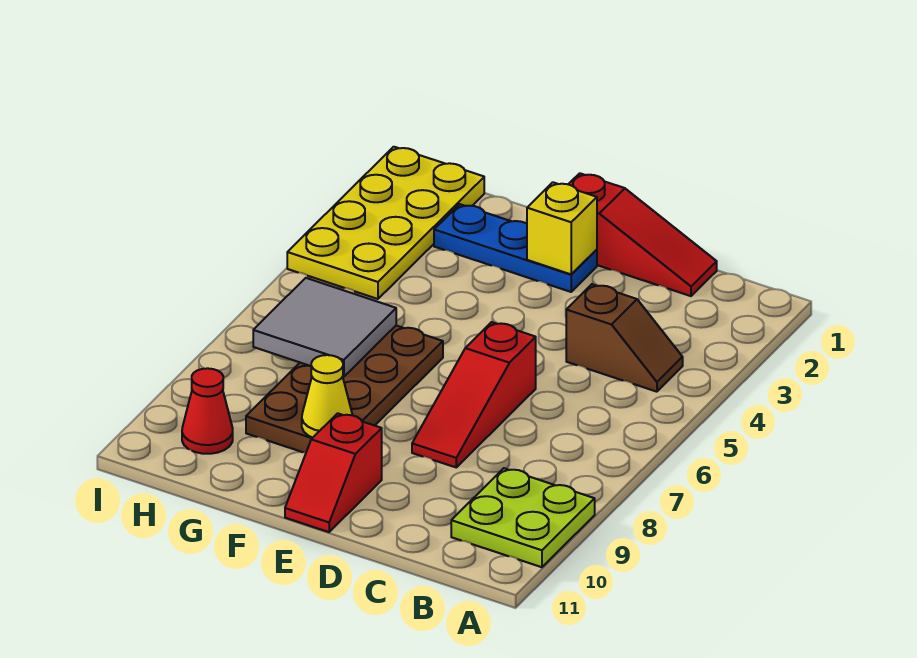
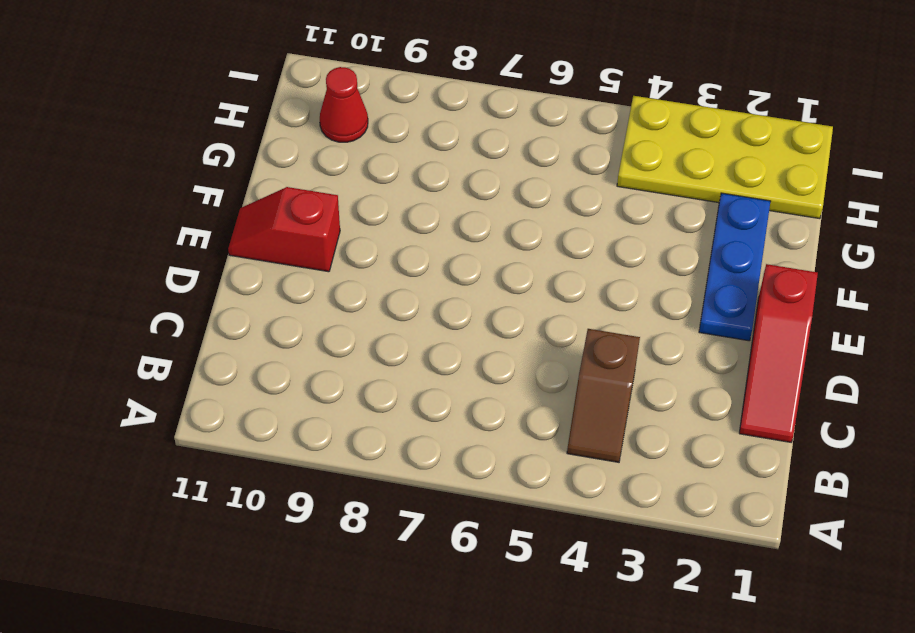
none -> lime plate A9:B10 level 1
none -> red slope D6:D8 level 1 top 6
none -> brown plate F6:G9 level 1

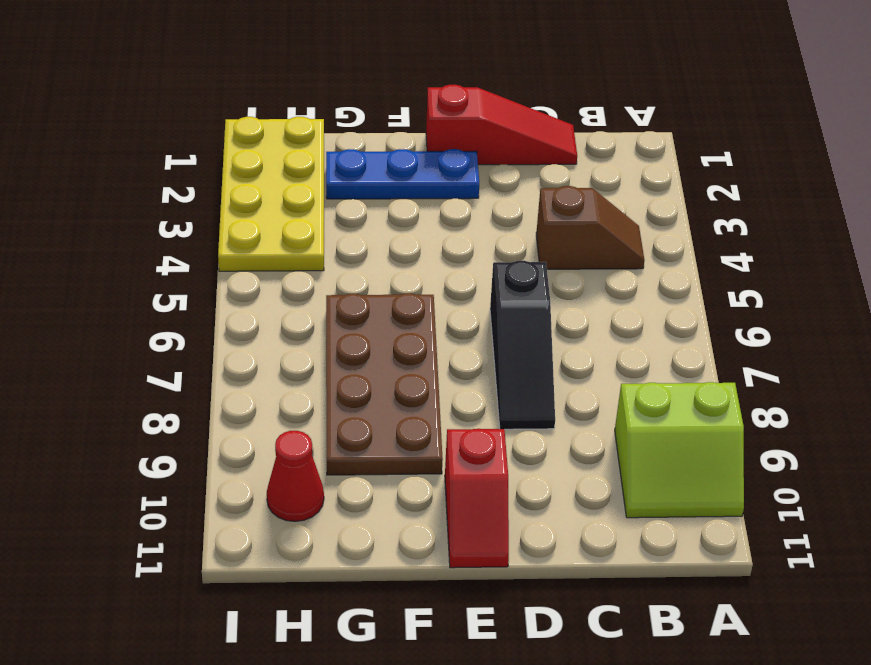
lime slope A9:B10 level 1 top 9 -> lime plate A9:B10 level 1
black slope D6:D8 level 1 top 6 -> red slope D6:D8 level 1 top 6
none -> yellow brick E2 level 2
none -> yellow cone F9 level 2
none -> grey tile G6:H7 level 2

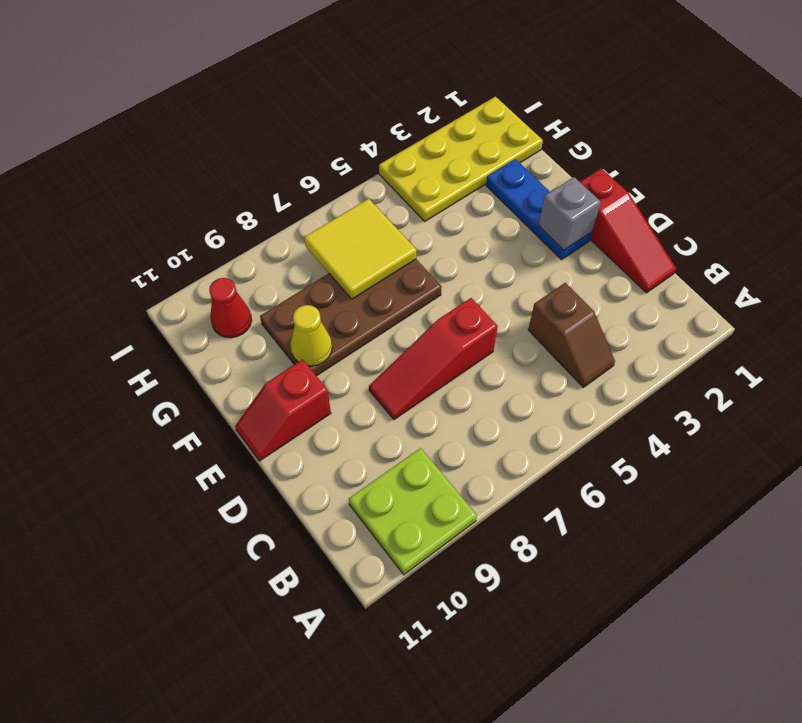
grey brick E2 level 2 -> yellow brick E2 level 2
yellow tile G6:H7 level 2 -> grey tile G6:H7 level 2

